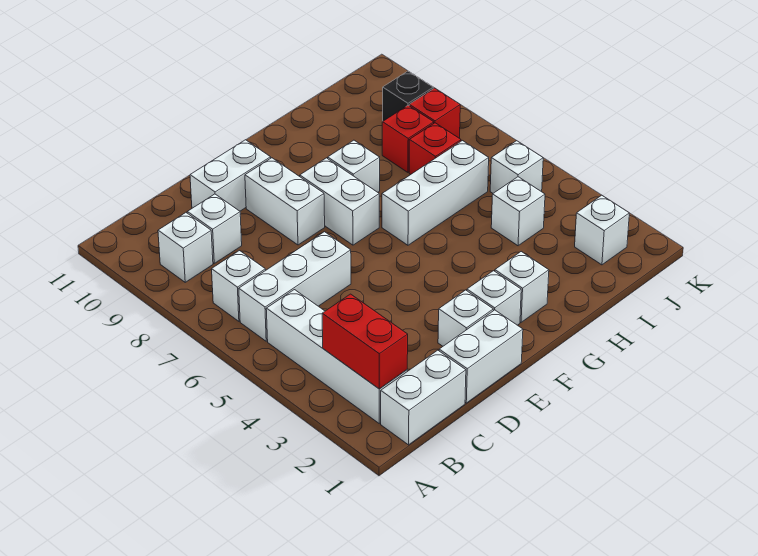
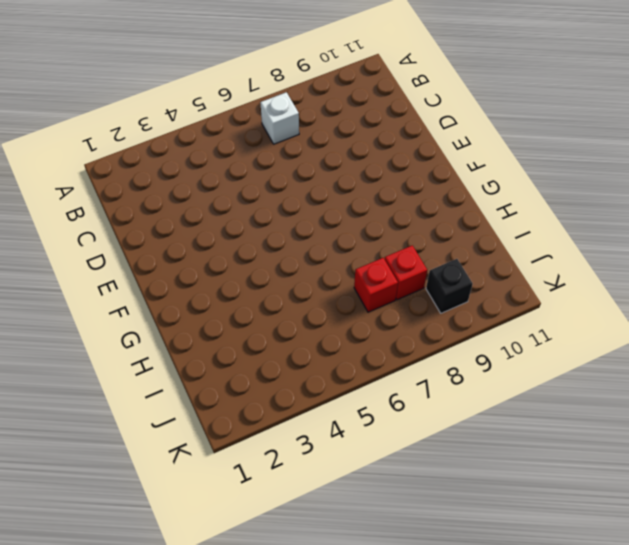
none -> white brick B1:C1 level 1
none -> white brick B2:B5 level 1
none -> white brick B6:D6 level 1

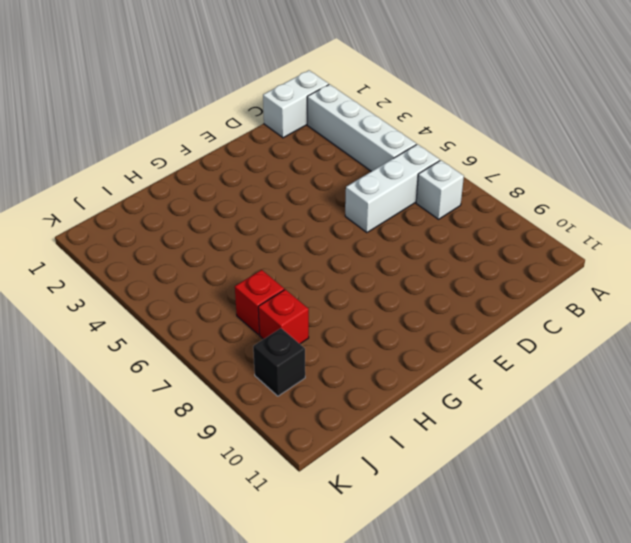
none -> white brick B9 level 1
none -> white brick C9 level 1
none -> white brick D1:E1 level 1

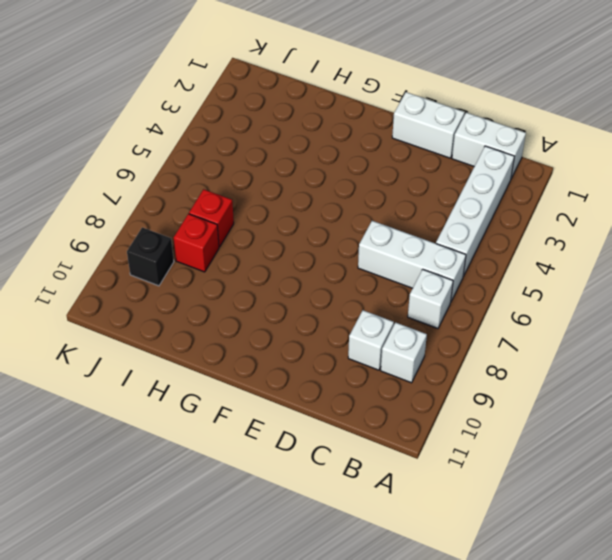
none -> white brick D10:E10 level 1
none -> white brick E2 level 1
none -> white brick E8:E9 level 1

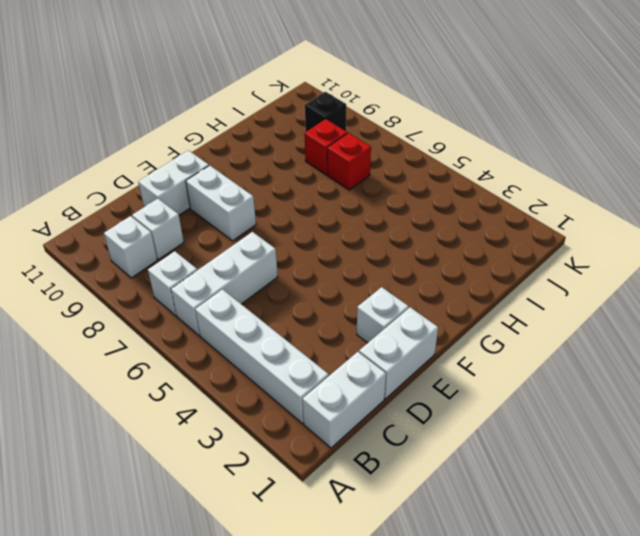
none -> white brick F2 level 1
none -> white brick F7:F8 level 1
none -> white brick G2 level 1

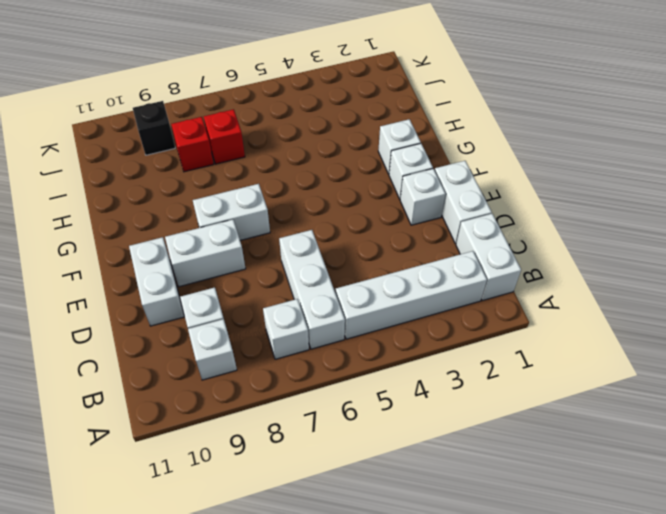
none -> white brick G6:I6 level 1
none -> white brick G8 level 1
none -> white brick I4 level 1

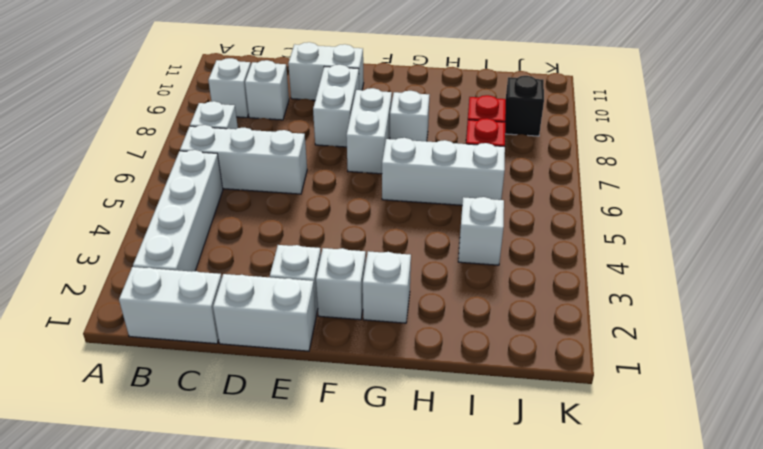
none -> white brick J2 level 1
none -> white brick J5 level 1
none -> red brick J8 level 1

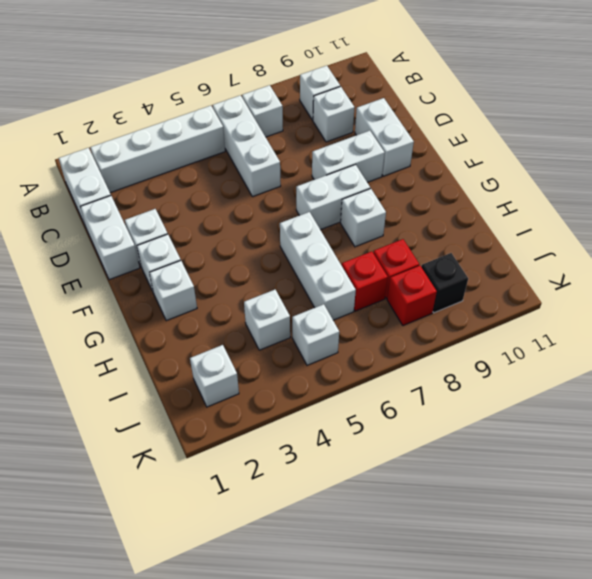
none -> red brick B2:B3 level 2

